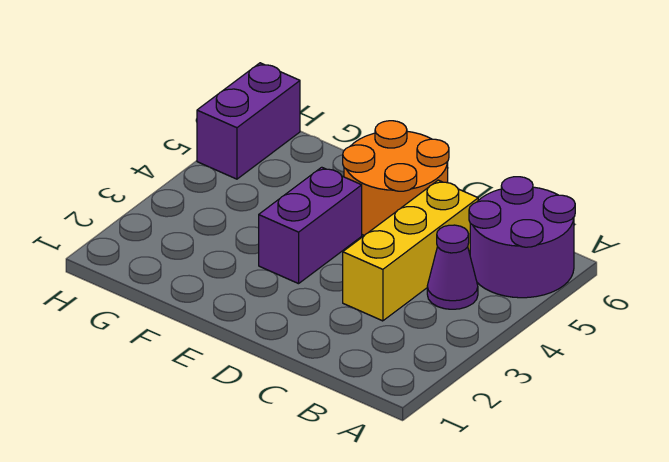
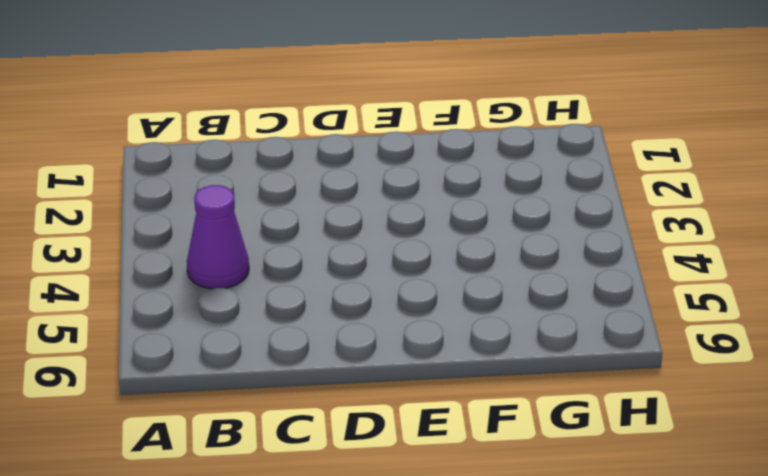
none -> purple round brick A5:B6 level 1
none -> yellow brick C3:C5 level 1

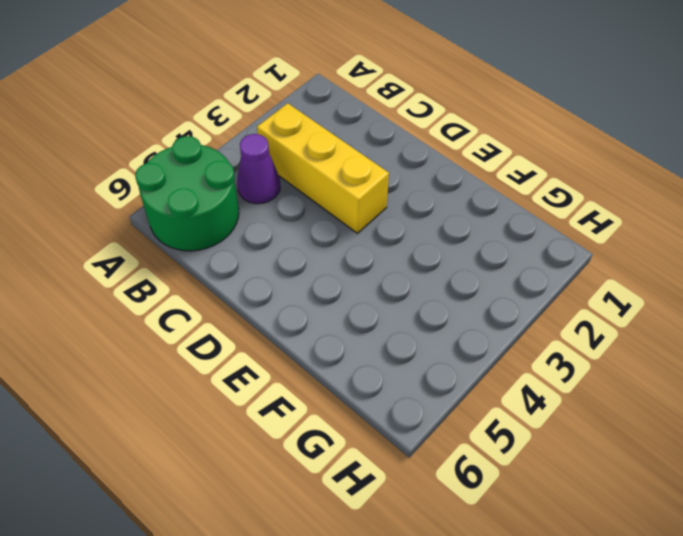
green round brick A5:B6 level 1 -> purple round brick A5:B6 level 1
yellow brick B3:D3 level 1 -> yellow brick C3:C5 level 1
none -> orange round brick D5:E6 level 1
none -> purple brick E3:E4 level 1

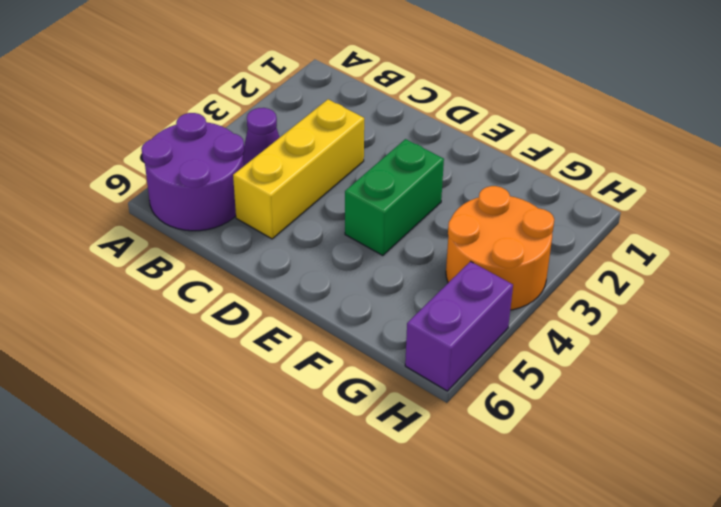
green brick E3:E4 level 1 -> purple brick E3:E4 level 1
orange round brick G3:H4 level 1 -> orange round brick D5:E6 level 1

